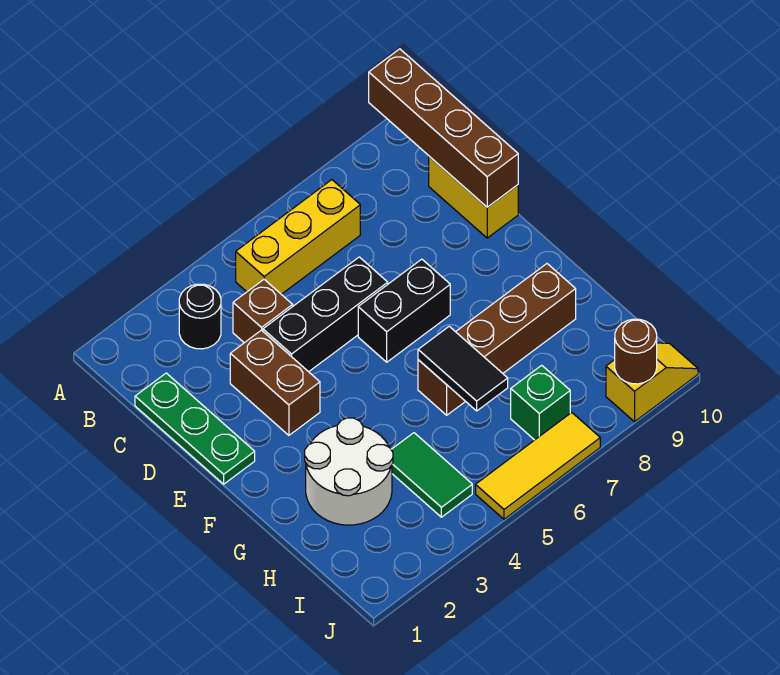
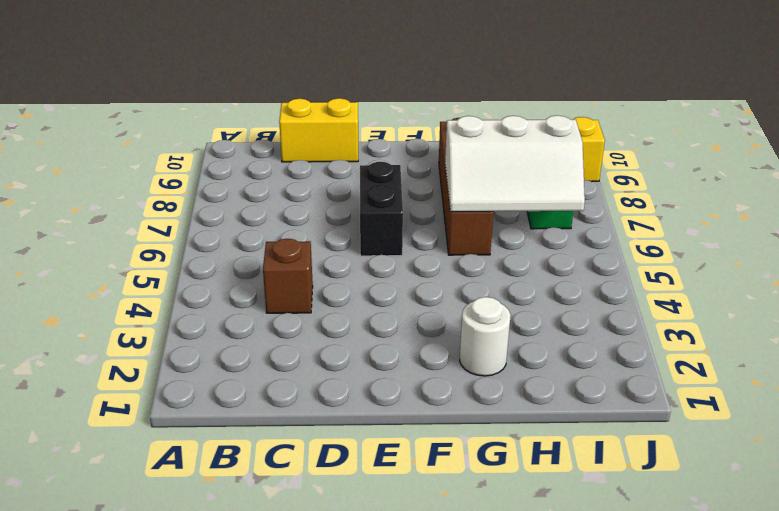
white round brick G2 level 1 -> white round brick G2:H3 level 1
white slope G6:I7 level 2 top 7 -> black tile G6:H6 level 2
none -> black round brick B3 level 1
none -> yellow brick B5:B7 level 1
none -> green plate C1:E1 level 1

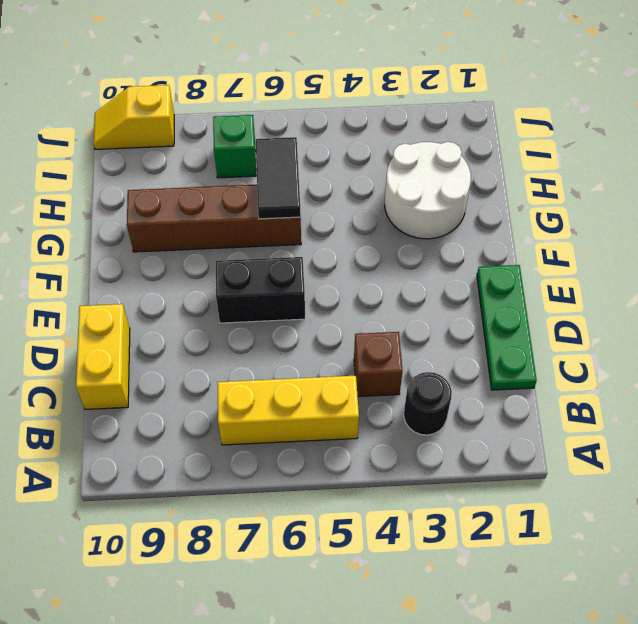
none -> brown brick D3:E3 level 1
none -> black brick D4:D6 level 1
none -> green tile H4:I4 level 1

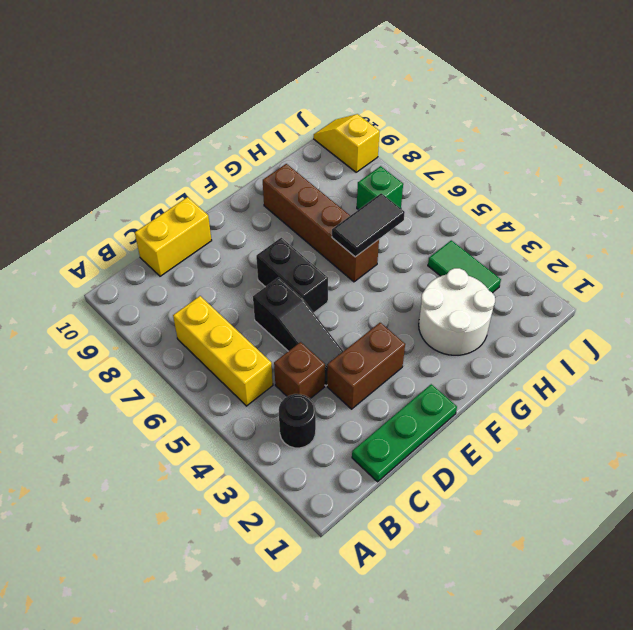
black slope D4:D6 level 1 top 6 -> black brick D4:D6 level 1
green tile I3:I4 level 1 -> green tile H4:I4 level 1
none -> yellow tile J5:J7 level 1
none -> brown brick A10:D10 level 2
none -> brown round brick J9 level 2

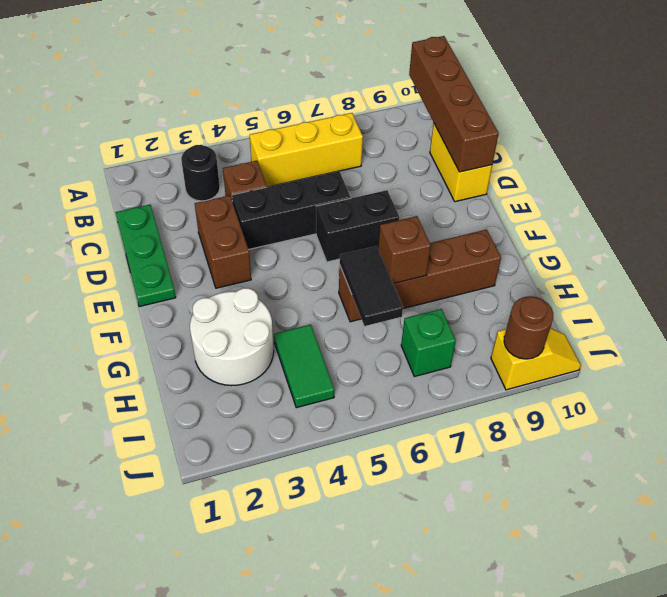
brown brick G7 level 2 -> none
none -> yellow tile J5:J7 level 1

